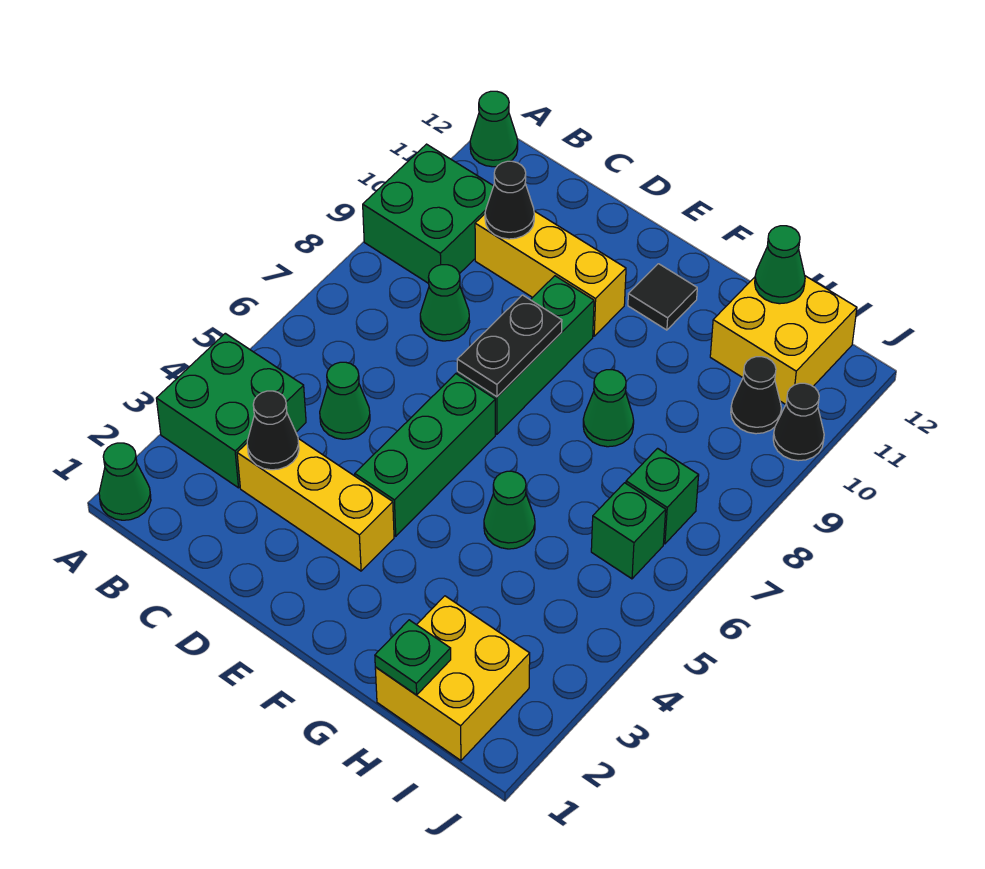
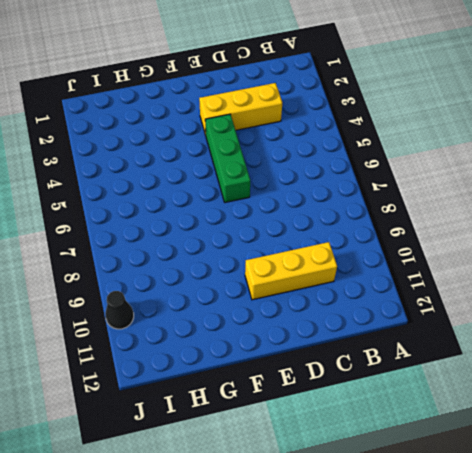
none -> green cone A1 level 1
none -> green brick A3:B4 level 1
none -> green brick A9:B10 level 1

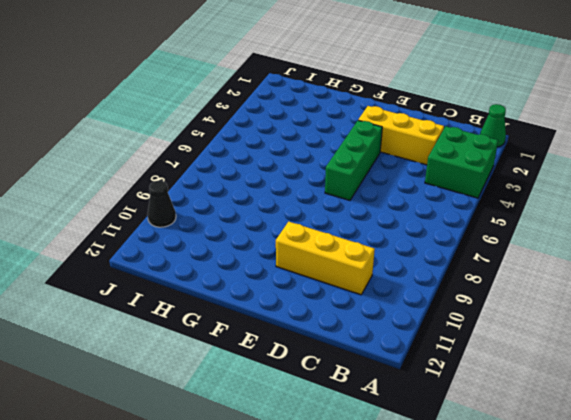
none -> green brick A9:B10 level 1
none -> green cone A12 level 1
none -> green cone C5 level 1

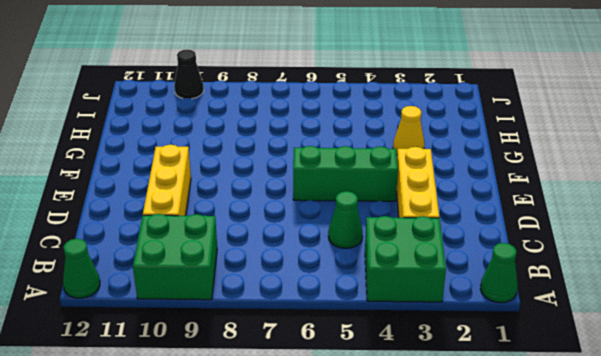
yellow cone G3 level 1 -> none
none -> green cone C8 level 1
none -> green brick E7:E9 level 1
none -> black tile F11 level 1

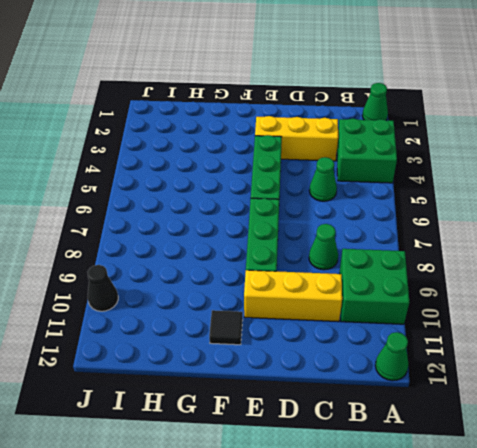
none -> green cone G5 level 1
none -> green cone G8 level 1
none -> yellow brick H1:I2 level 1

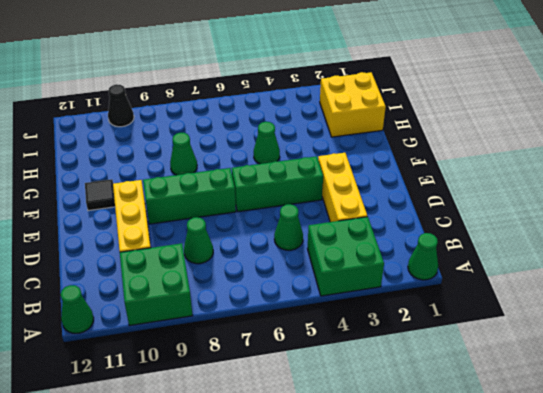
none -> yellow brick H11:I12 level 1
none -> green brick I6 level 1
none -> green brick I7 level 1

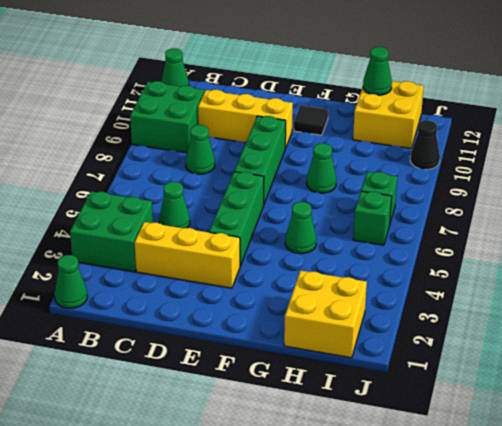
none -> black cone I10 level 1
none -> black cone C3 level 2
none -> black cone C10 level 2

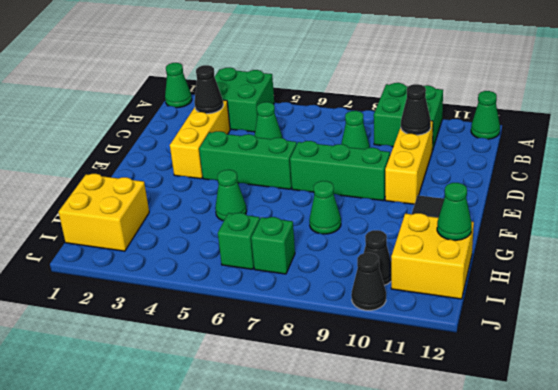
none -> black plate E7:E8 level 2
none -> green plate H1 level 2

